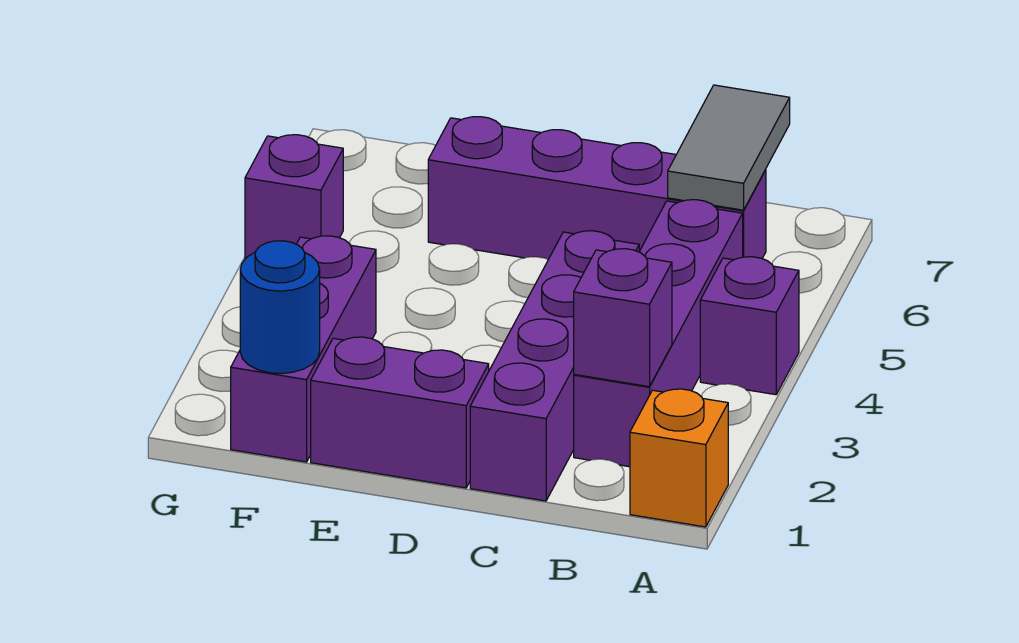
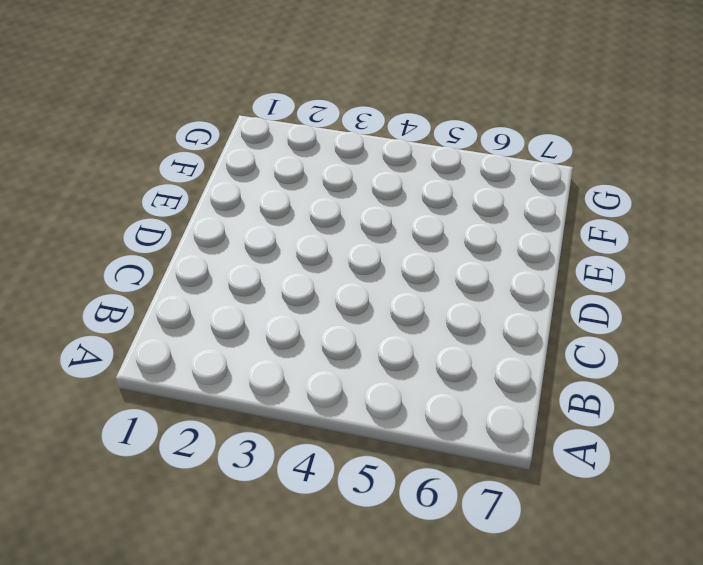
none -> orange brick A1 level 1
none -> purple brick A4 level 1

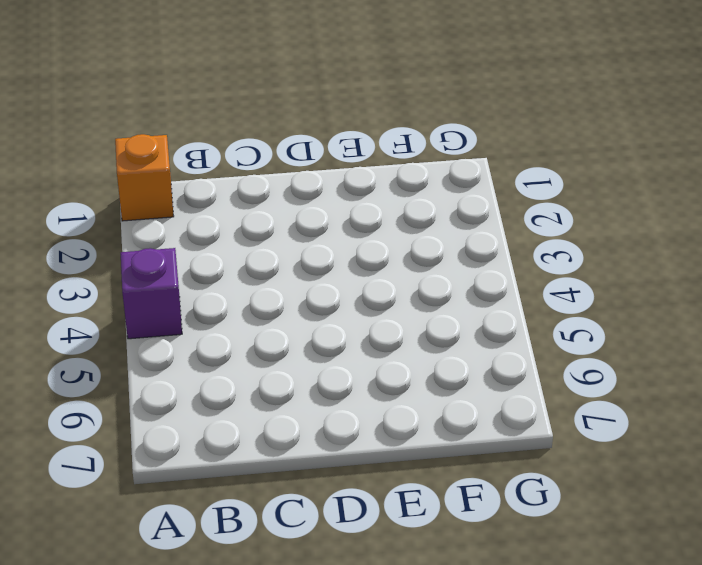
none -> purple brick B2:B5 level 1
none -> purple brick B6:E6 level 1

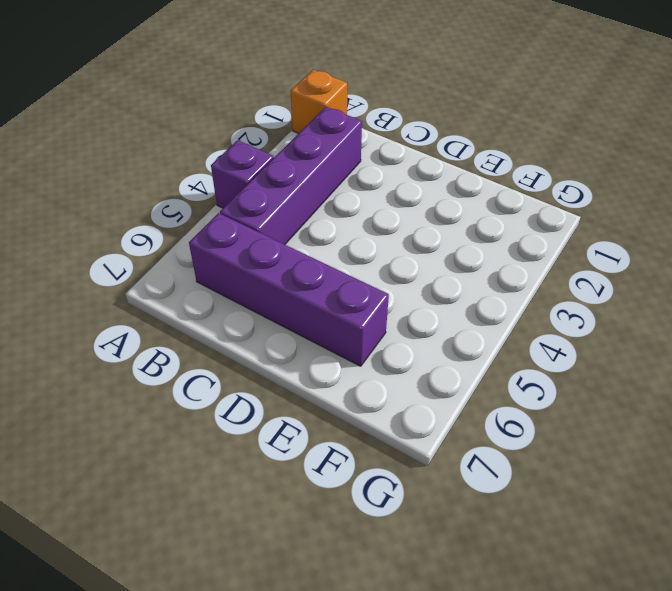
none -> purple brick C1:C4 level 1
none -> purple brick D1:E1 level 1

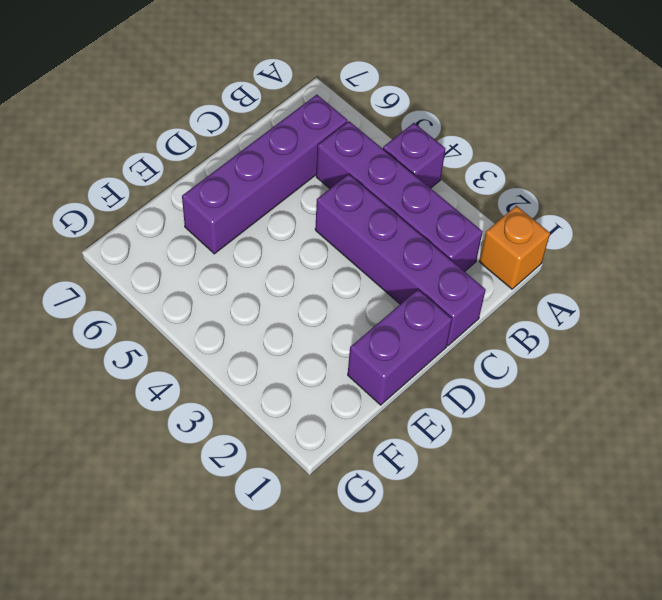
none -> purple brick F1:F3 level 1
none -> purple brick G5 level 1

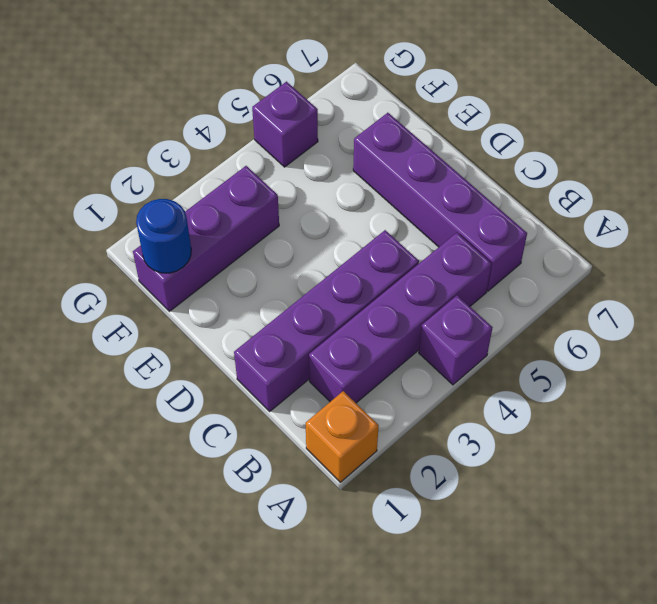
none -> purple brick D1:E1 level 1
none -> purple brick B2 level 2

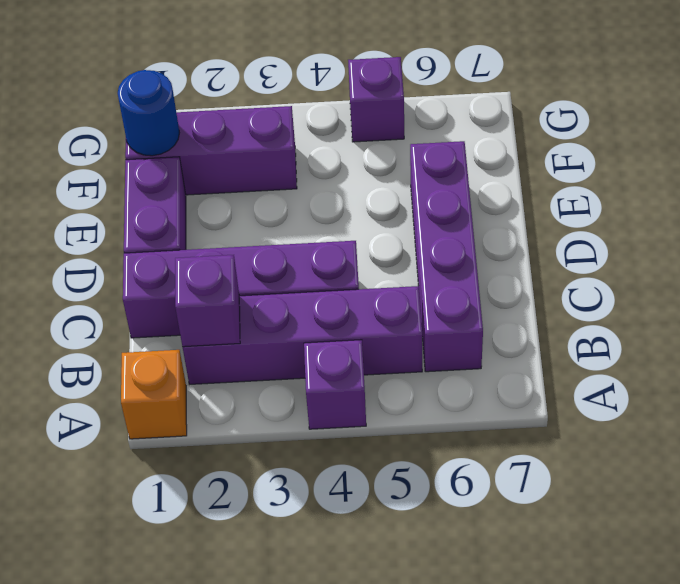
none -> grey tile B6:B7 level 2

